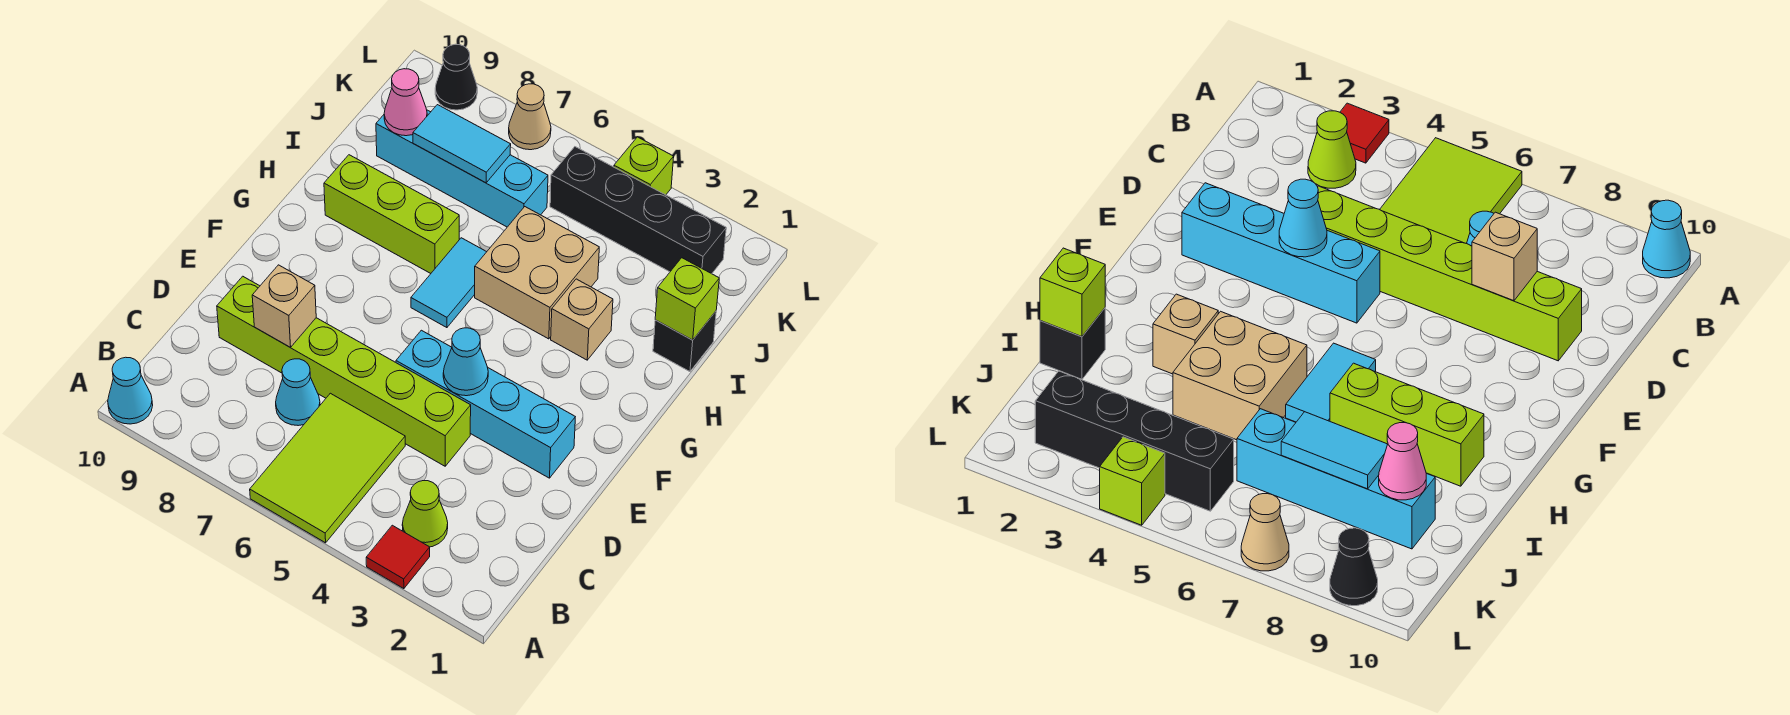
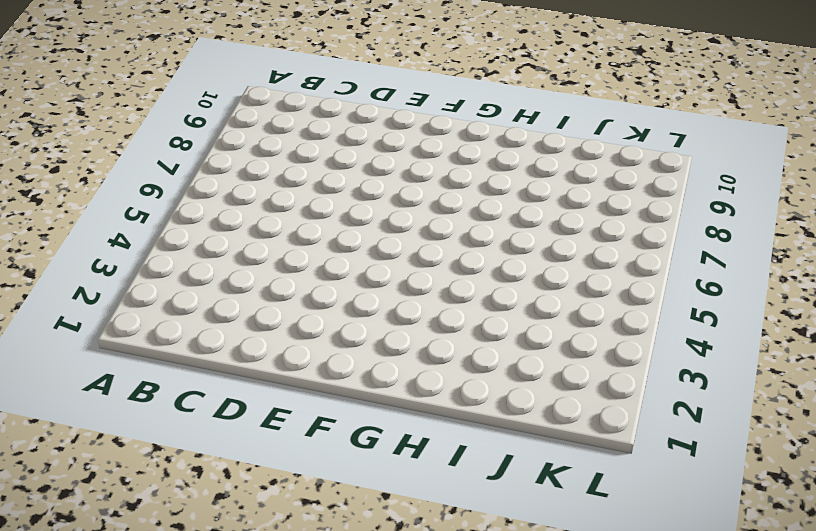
none -> red tile A3 level 1
none -> lime tile A5:C6 level 1
none -> cyan cone A10 level 1

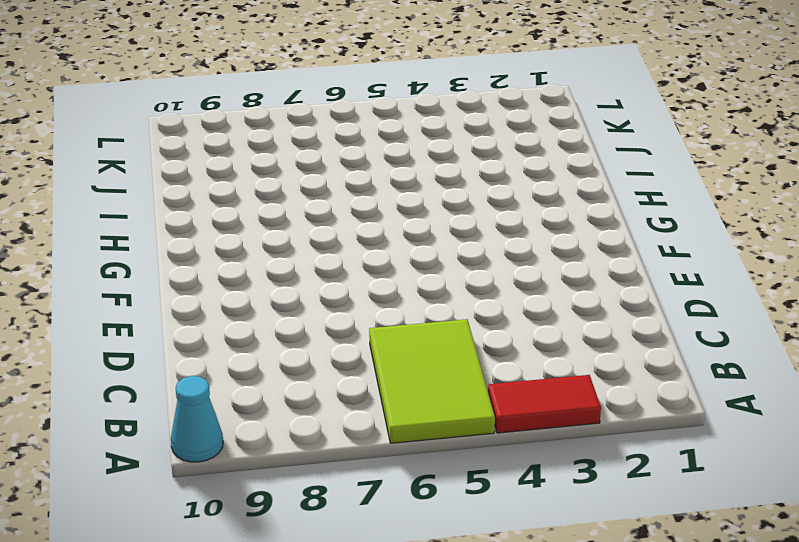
red tile A3:A4 level 1 -> red tile A3 level 1
none -> lime cone B3 level 1
none -> cyan cone C7 level 1
none -> lime brick D4:D9 level 1

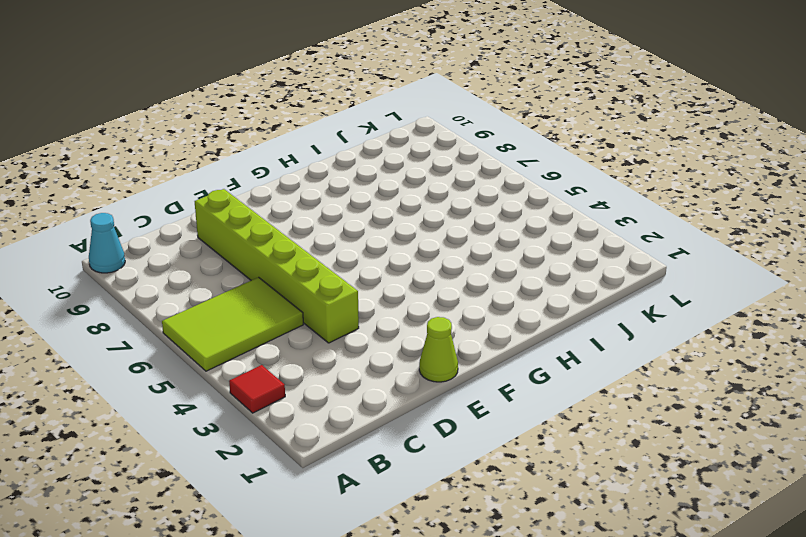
lime cone E1 level 1 -> lime cone B3 level 1
none -> cyan cone C7 level 1
none -> cyan brick E2:E5 level 1
none -> cyan tile G6:H6 level 1

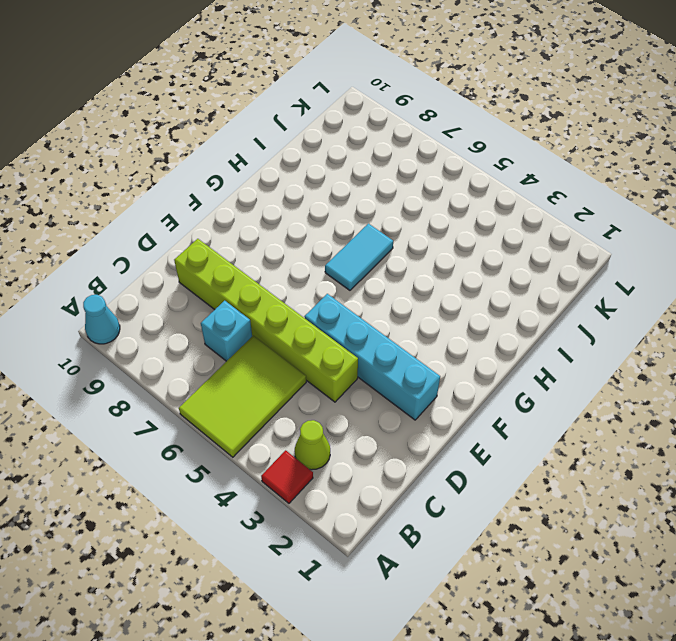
cyan brick C7 level 1 -> cyan cone C7 level 1
none -> tan brick H3 level 1
none -> tan brick H4:I5 level 1
none -> lime brick H7:H9 level 1

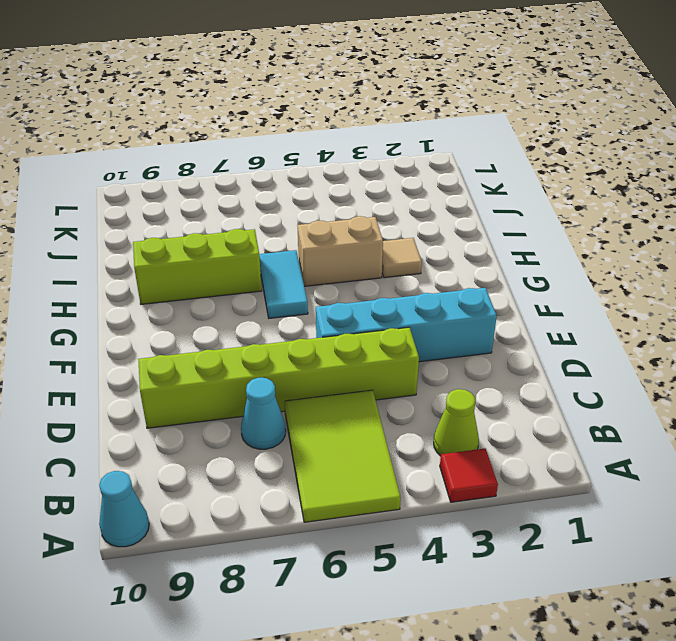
tan tile H3 level 1 -> tan brick H3 level 1
tan brick H4:H5 level 1 -> tan brick H4:I5 level 1
none -> black brick I1 level 1
none -> cyan brick J6:J9 level 1
none -> black brick K2:K5 level 1

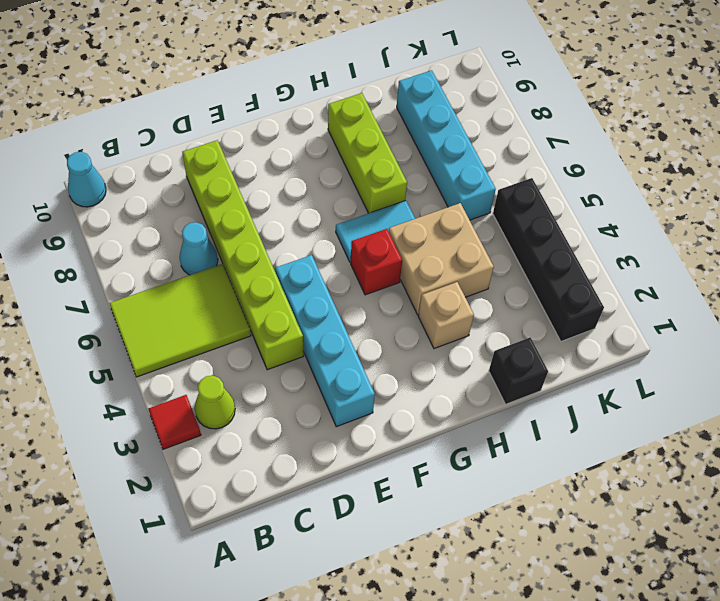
red brick G5 level 1 -> none
none -> lime brick L4 level 1
none -> tan cone L7 level 1
none -> black cone L9 level 1

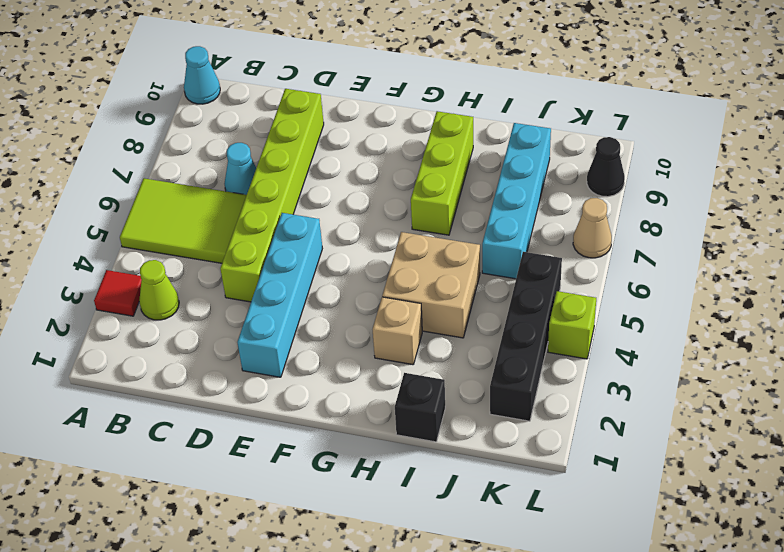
none -> cyan tile G6:H6 level 1
none -> tan brick D8 level 2
none -> cyan cone E4 level 2

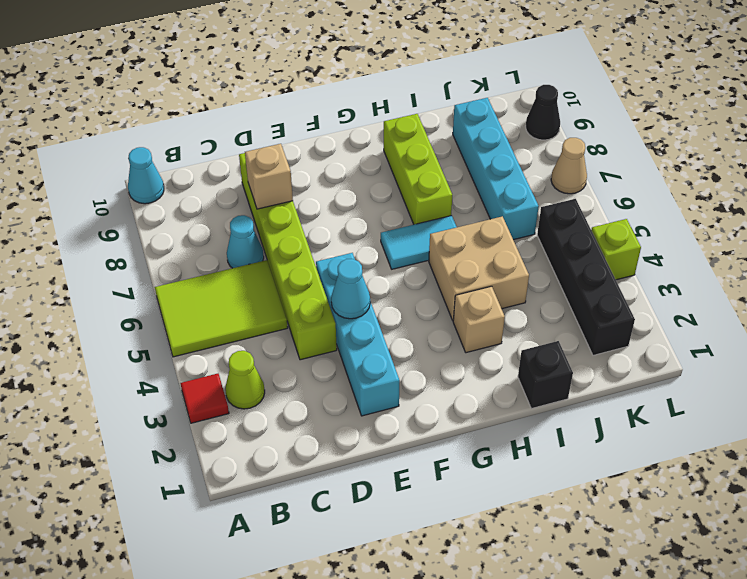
none -> lime brick I1 level 2
none -> cyan tile J7:J8 level 2
none -> pink cone J9 level 2

